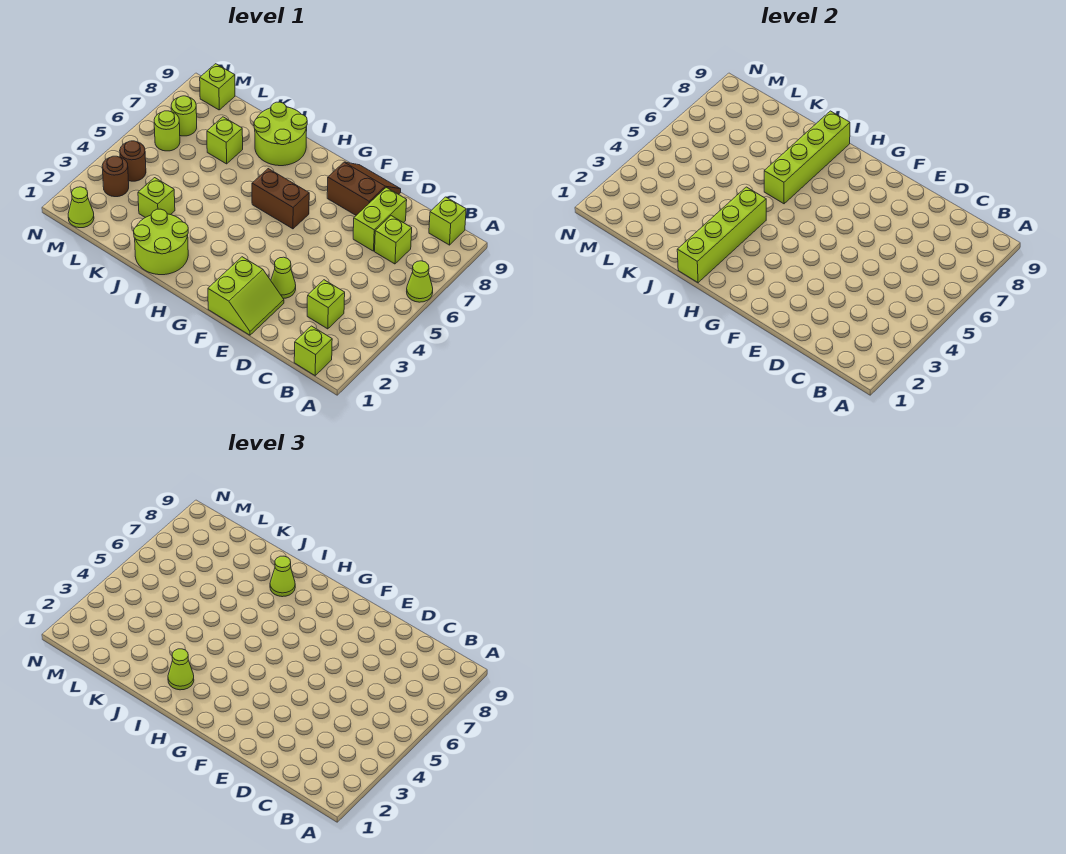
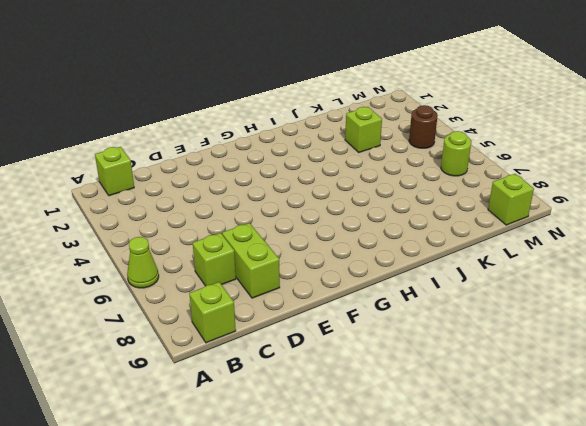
none -> lime brick C3 level 1
none -> lime slope E1:F2 level 1 top F
none -> lime cone E3 level 1

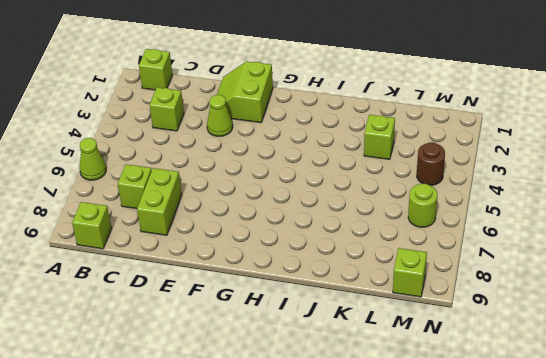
none -> brown slope E8:F9 level 1 top 8
none -> brown brick G6:H6 level 1
none -> lime round brick I1:J2 level 1

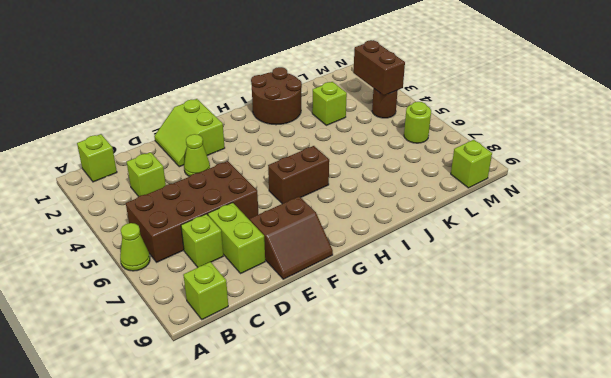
brown brick B5:E6 level 1 -> none
brown round brick I1:J2 level 1 -> lime round brick I1:J2 level 1
brown brick M3:M4 level 2 -> none
none -> lime round brick I8:J9 level 1
none -> lime brick K7 level 1
none -> lime cone M1 level 1

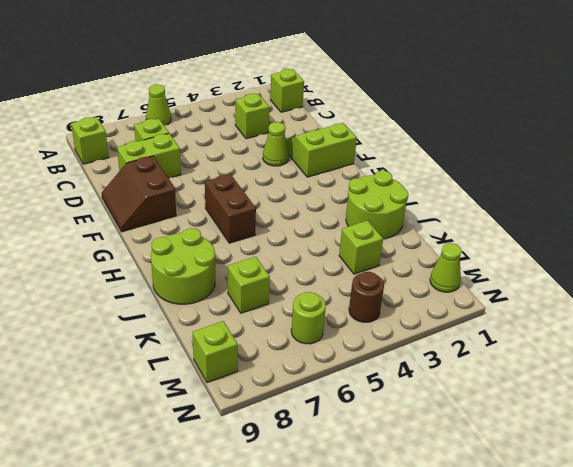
none -> brown round brick M3 level 1
none -> lime round brick M7 level 1
none -> lime brick I1:I4 level 2

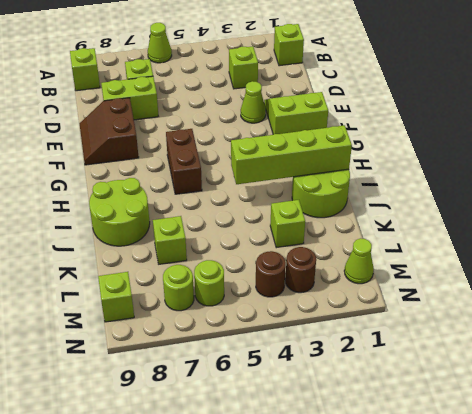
none -> lime brick I6:I9 level 2
none -> lime cone I2 level 3
none -> lime cone I8 level 3

